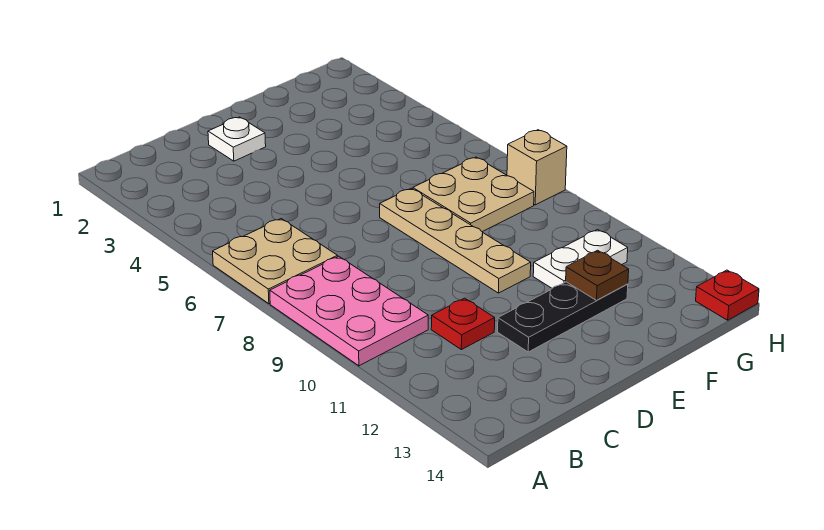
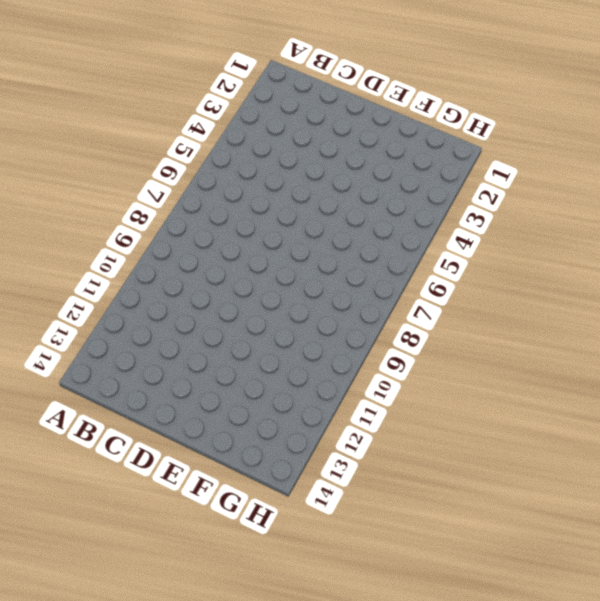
none -> tan plate A6:B7 level 1
none -> pink plate A8:B10 level 1

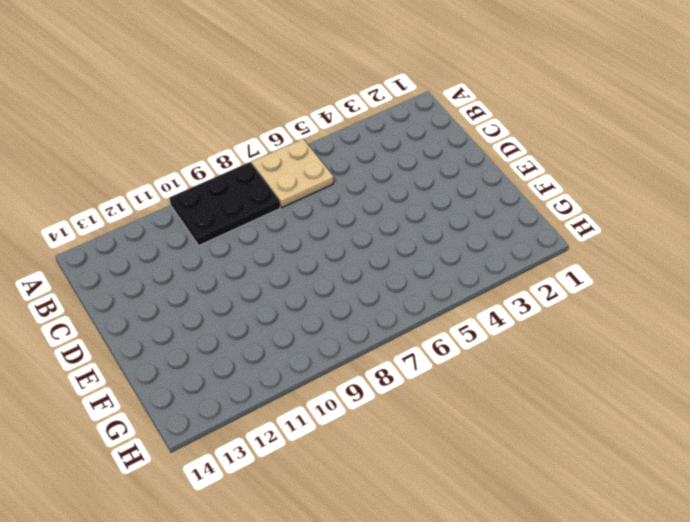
black plate A8:B10 level 1 -> pink plate A8:B10 level 1
none -> red plate C11 level 1
none -> white plate D2 level 1

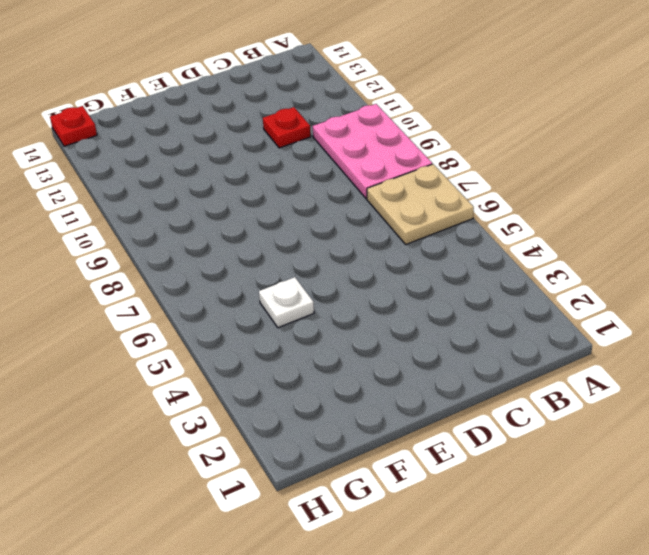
white plate F5 level 1 -> white plate D2 level 1
none -> black plate D12:F12 level 1
none -> tan plate E7:E10 level 1

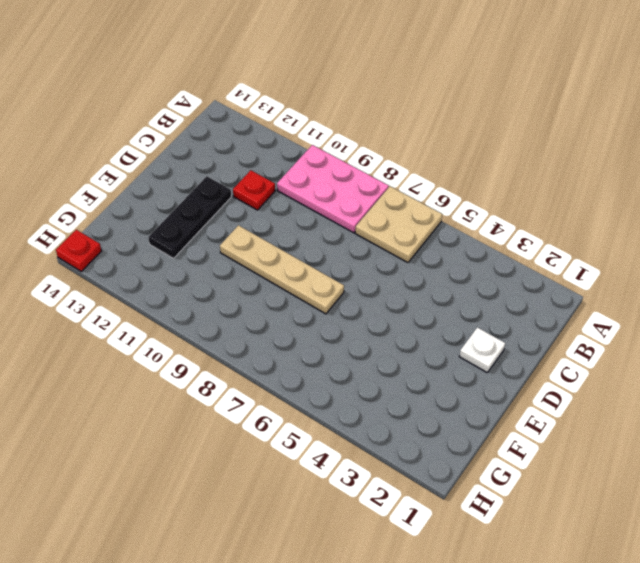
none -> tan plate F7:G8 level 1
none -> white plate F11:G11 level 1

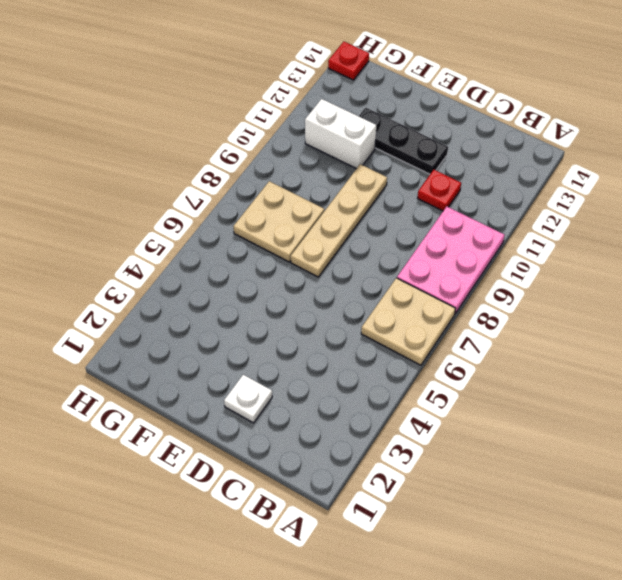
white brick F11:G11 level 1 -> white plate F11:G11 level 1
none -> tan brick H8 level 1
none -> brown plate F12 level 2

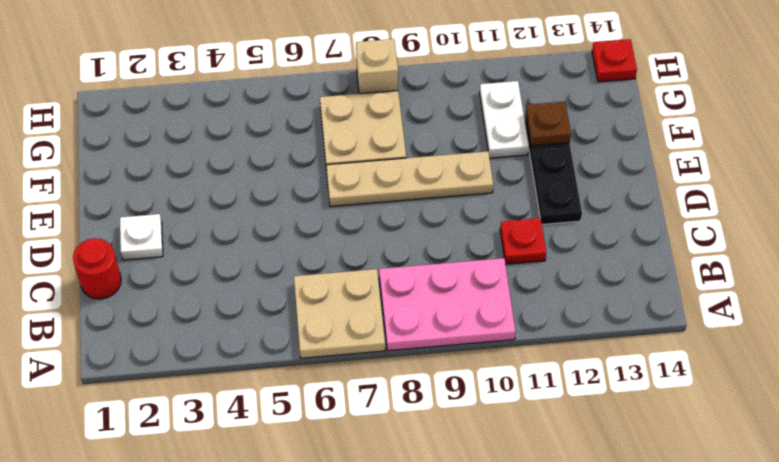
red round brick C1 level 1 -> none

